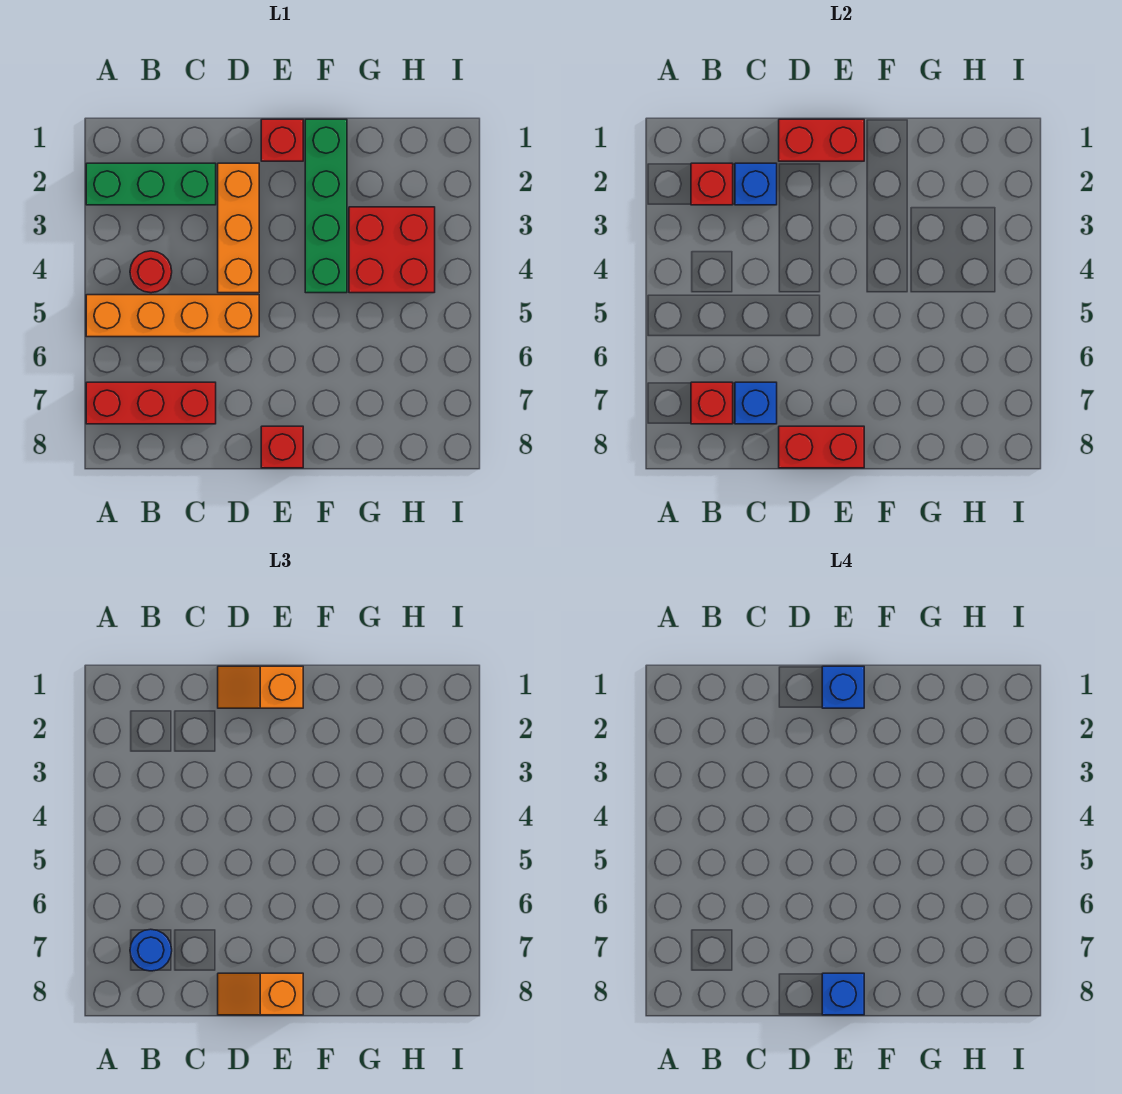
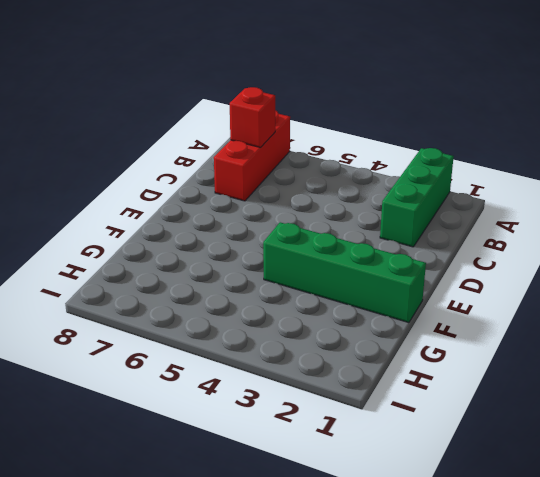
none -> orange brick A5:D5 level 1
none -> red round brick B4 level 1
none -> orange brick D2:D4 level 1

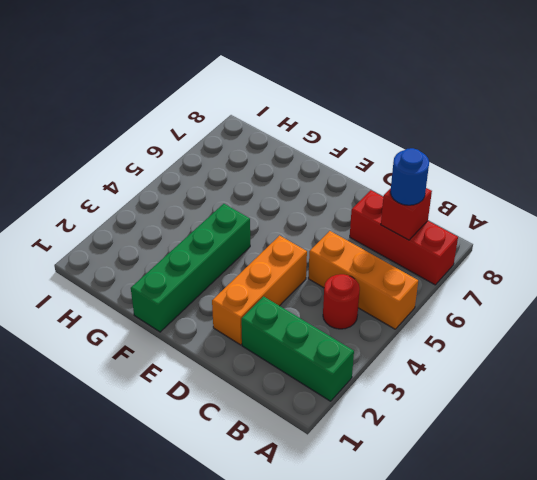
orange brick A5:C5 level 1 -> orange brick A5:D5 level 1
none -> red brick E1 level 1
none -> red brick E8 level 1
none -> red brick G3:H4 level 1

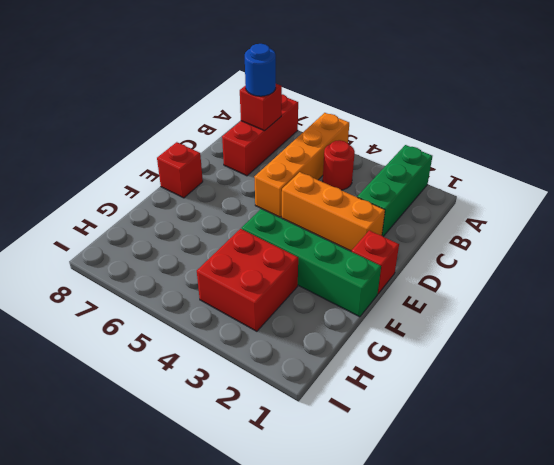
none -> red brick B2 level 2
none -> blue brick C2 level 2
none -> blue brick C7 level 2

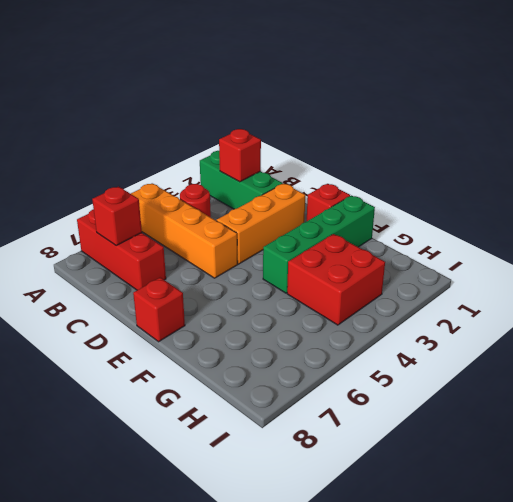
none -> blue brick C2 level 2
none -> blue brick C7 level 2
none -> red brick D1:E1 level 2

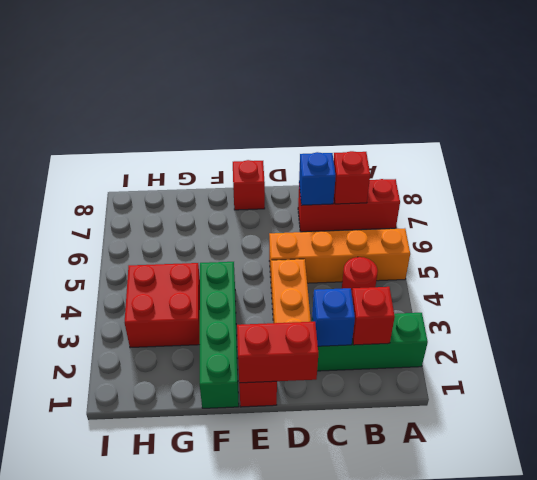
none -> red brick D8:E8 level 2
none -> blue round brick B7 level 3
none -> orange slope D1:E1 level 3 top E

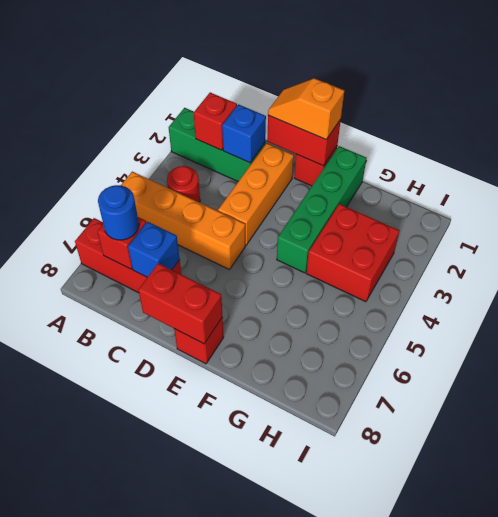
none -> orange slope D8:E8 level 3 top E
none -> blue brick E1 level 4
none -> blue brick E8 level 4

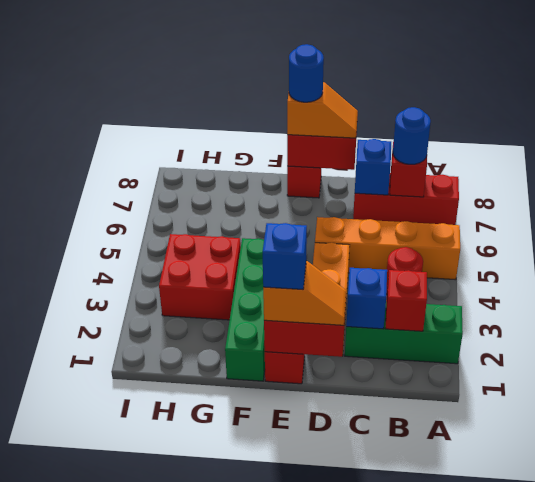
blue round brick E8 level 4 -> blue brick E8 level 4

